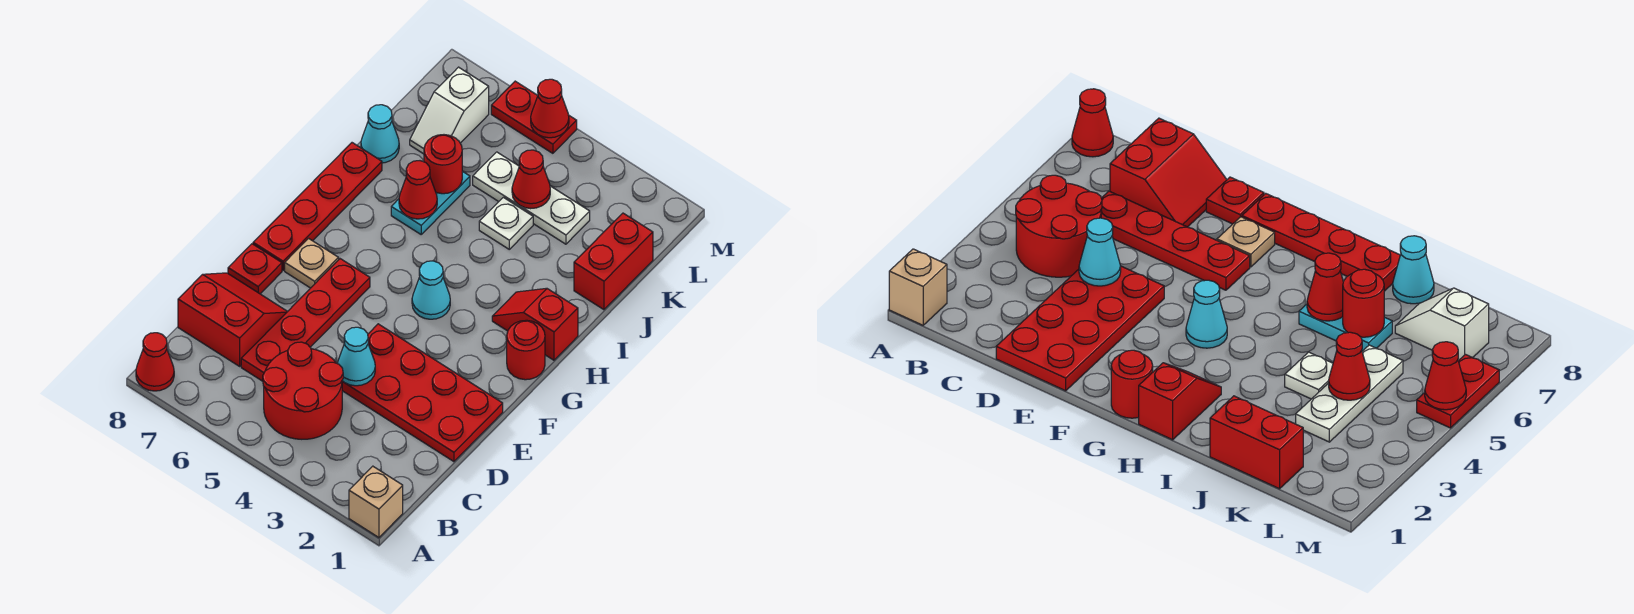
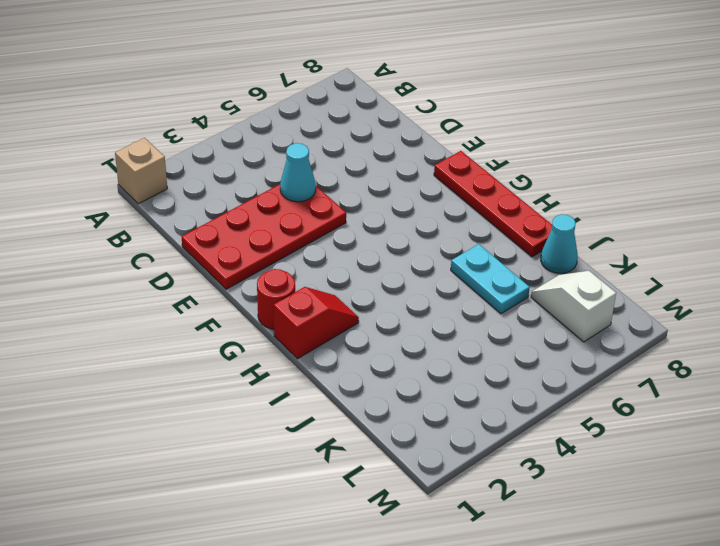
none -> red cone A8 level 1
none -> red round brick B4:C5 level 1
none -> red plate C6:F6 level 1

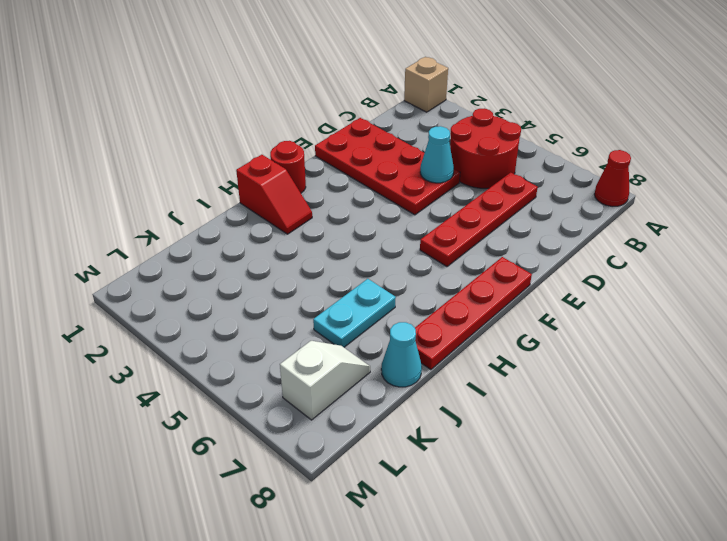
none -> red slope C7:D8 level 1 top C
none -> red plate E8 level 1
none -> tan plate F7 level 1

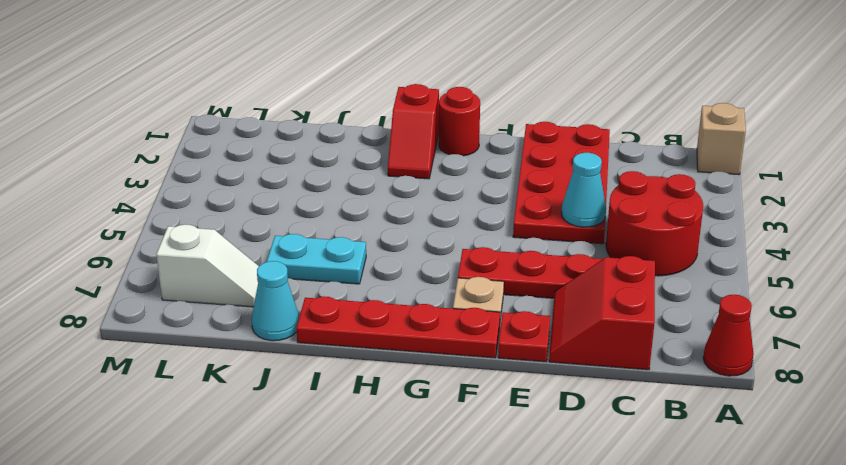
none -> cyan cone G4 level 1
none -> red brick J1:K1 level 1
none -> white plate J4 level 1

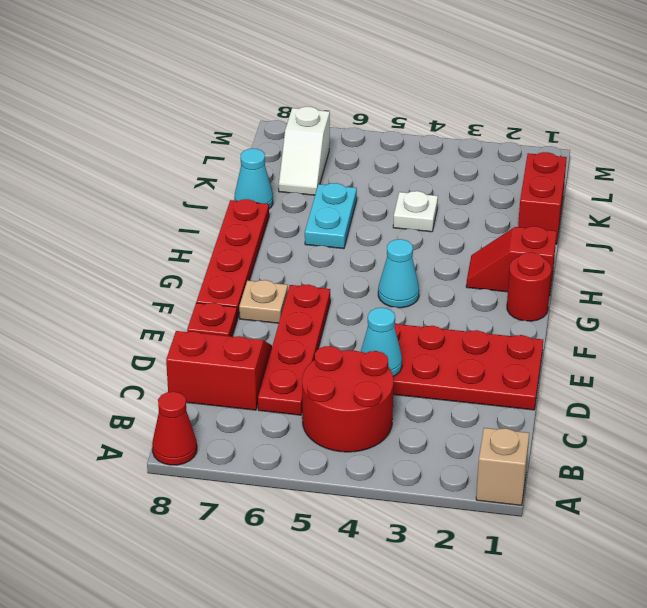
none -> white plate K3:K5 level 1
none -> red plate M5:M6 level 1
none -> red cone I6 level 2

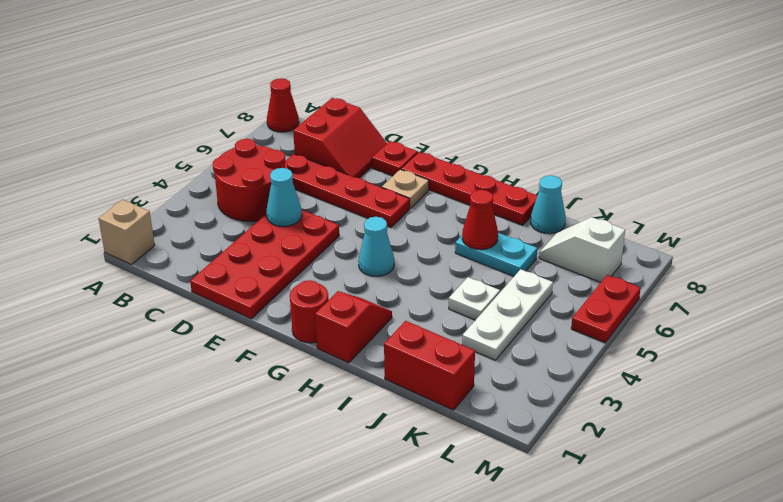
none -> red round brick J6 level 2
none -> red cone K4 level 2
none -> red cone M5 level 2

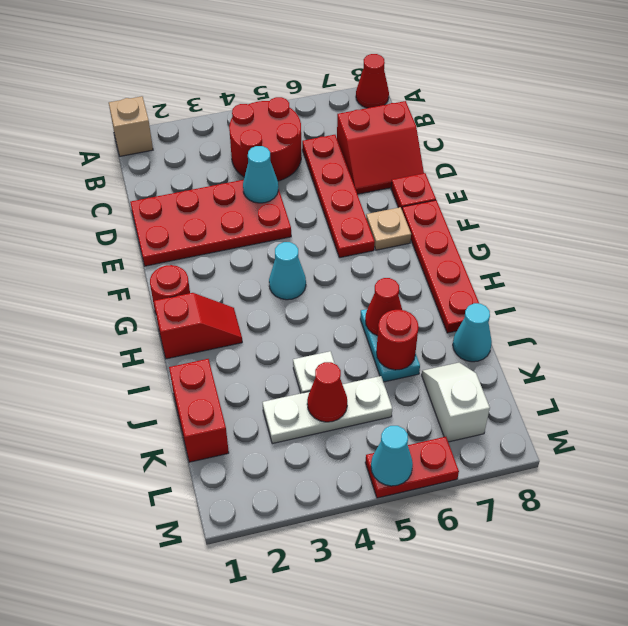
cyan cone M5 level 2 -> red cone M5 level 2

